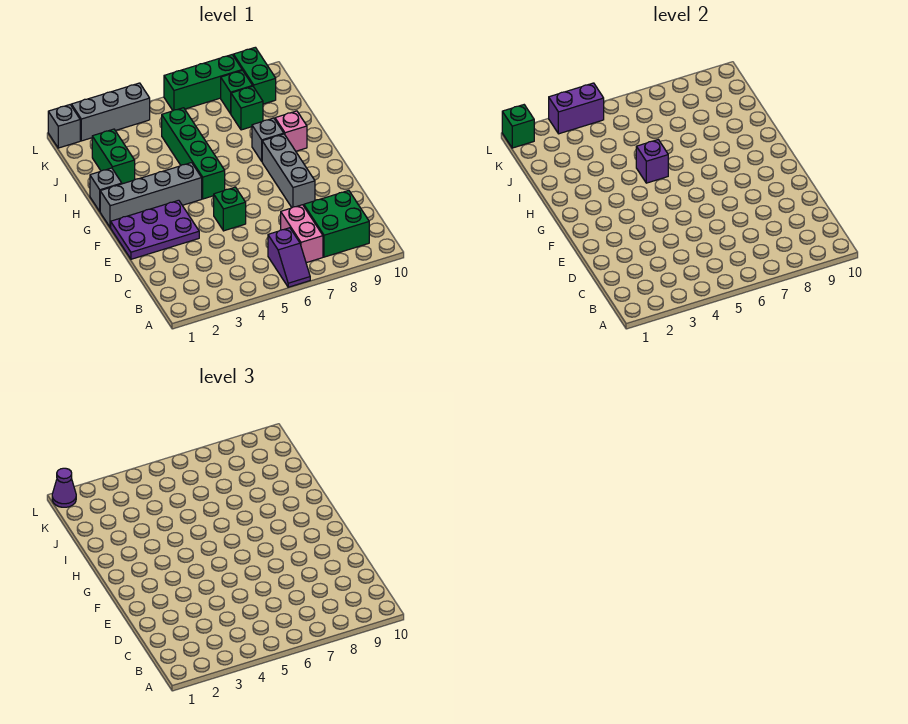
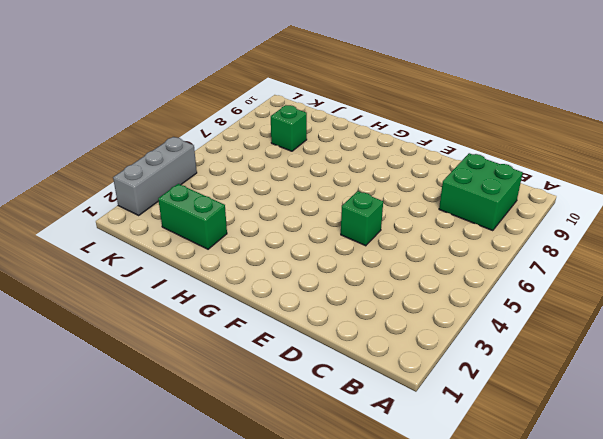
none -> purple slope A6:B6 level 1 top B
none -> pink brick B7:C7 level 1
none -> purple plate E1:F3 level 1

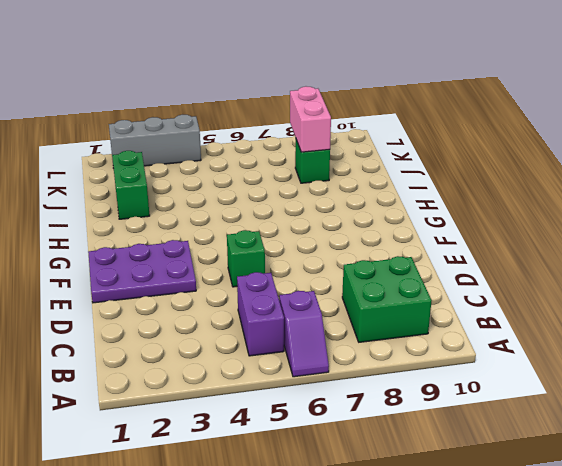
purple brick B5:C5 level 1 -> purple brick L3:L4 level 2
pink brick J8:K8 level 2 -> pink brick B7:C7 level 1
none -> grey brick E8:G8 level 1
none -> grey brick G1:G4 level 1
none -> green brick G5:J5 level 1

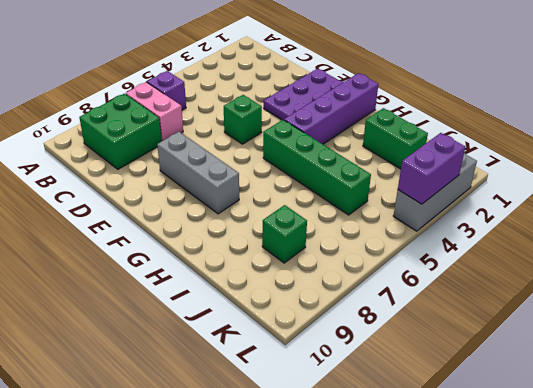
purple brick G1:G4 level 1 -> grey brick G1:G4 level 1
none -> grey brick H1 level 1
none -> grey brick H8 level 1
none -> pink brick H9 level 1

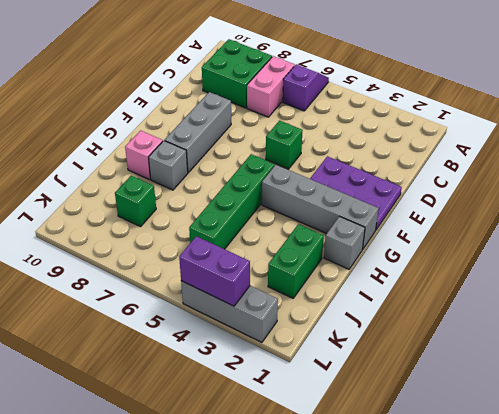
none -> green brick K8 level 1
none -> green brick K9:L9 level 1
none -> grey brick L1 level 1

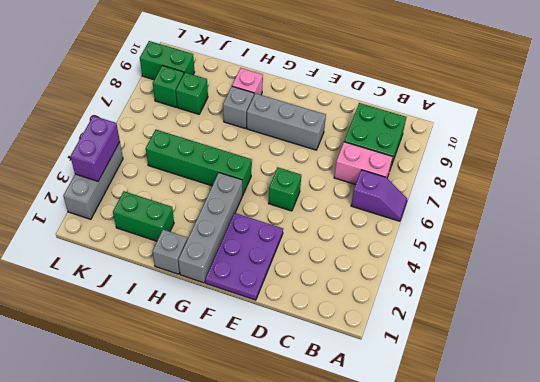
none -> grey brick L1 level 1
none -> green brick L6:L8 level 1
none -> purple brick H5 level 2

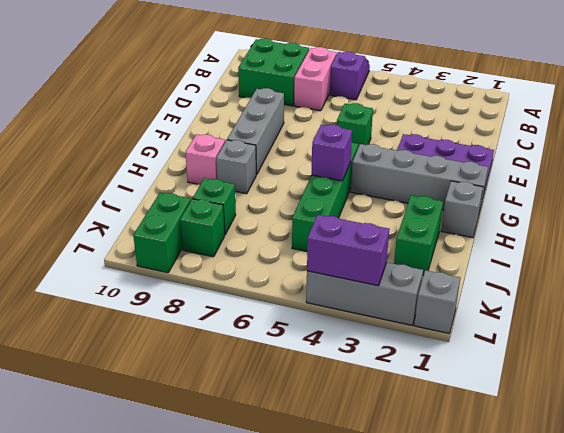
none -> green brick L6:L8 level 1
none -> green brick L1 level 2
none -> purple cone L1 level 3

